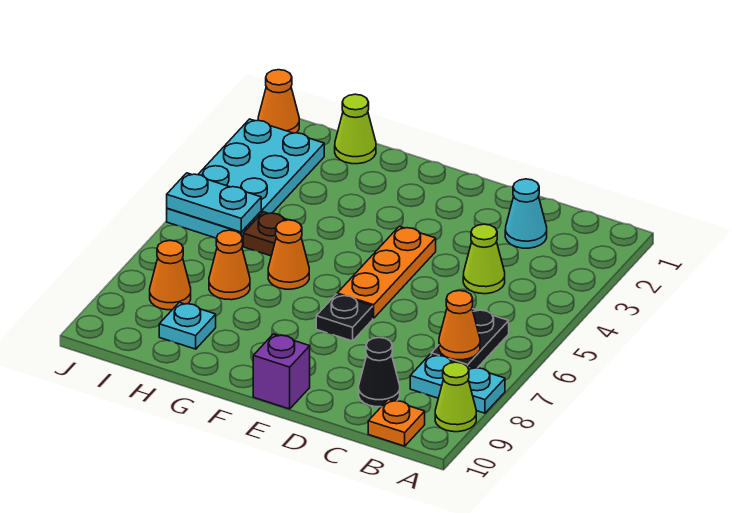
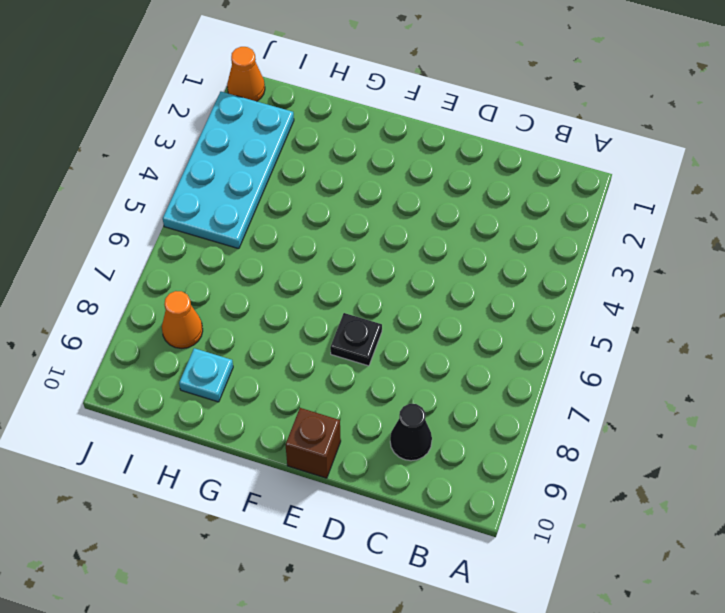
brown brick E10 level 1 -> purple brick E10 level 1
none -> cyan plate A8:B8 level 1
none -> lime cone A9 level 1
none -> black plate B6:B7 level 1

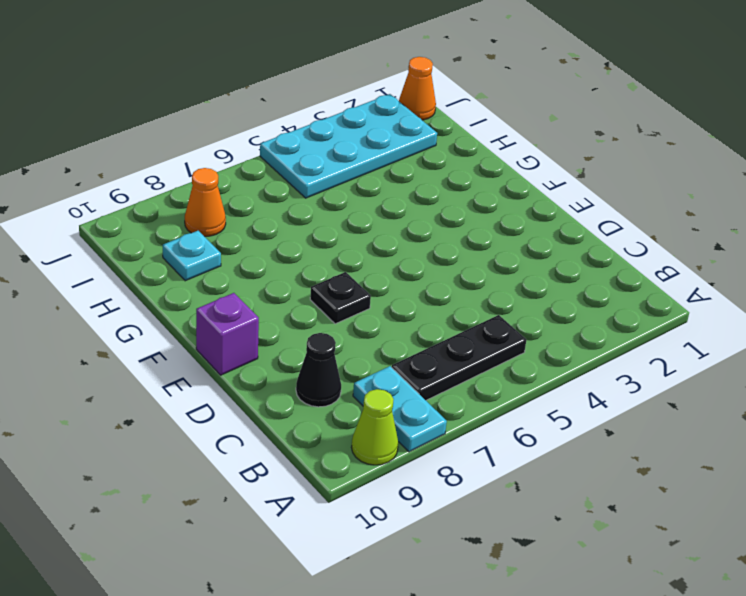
black plate B5:B7 level 1 -> black plate B6:B7 level 1
none -> orange plate B10 level 1
none -> cyan cone C2 level 1
none -> lime cone C4 level 1

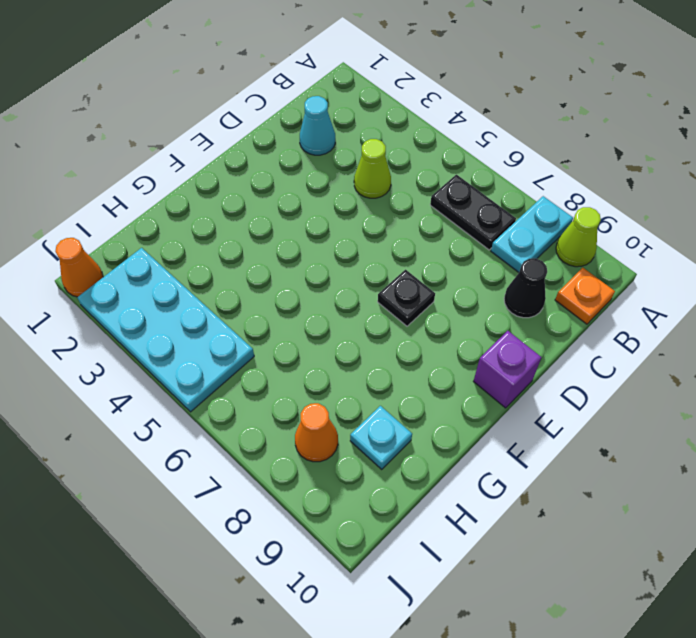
none -> orange plate E4:E6 level 1
none -> orange cone G6 level 1
none -> lime cone H1 level 1

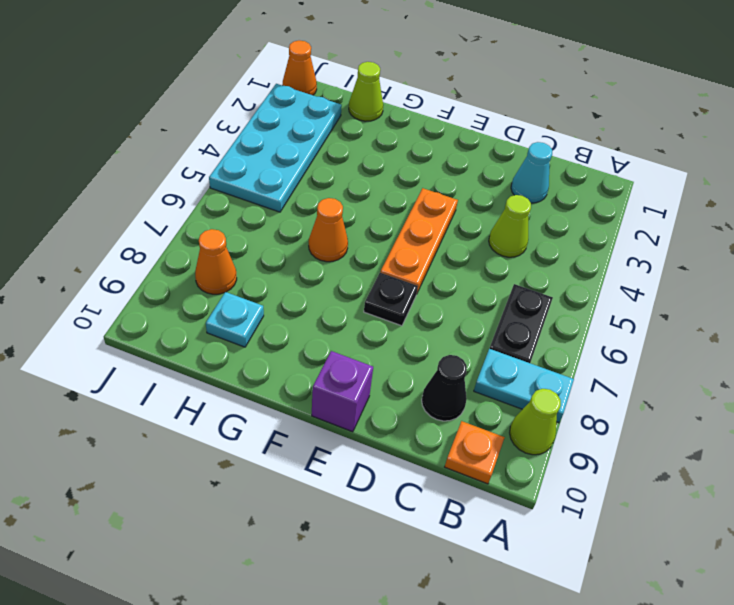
none -> brown plate H5 level 1
none -> orange cone H7 level 1
none -> orange cone B7 level 2

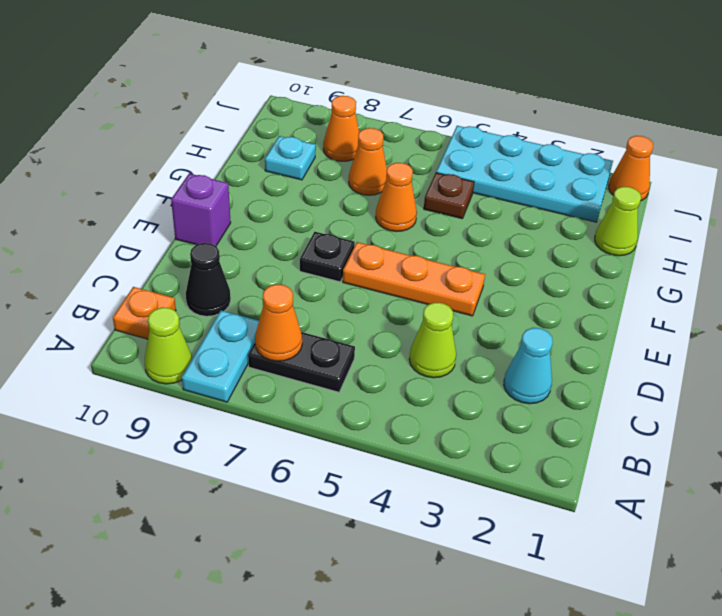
none -> cyan plate I5:J5 level 2

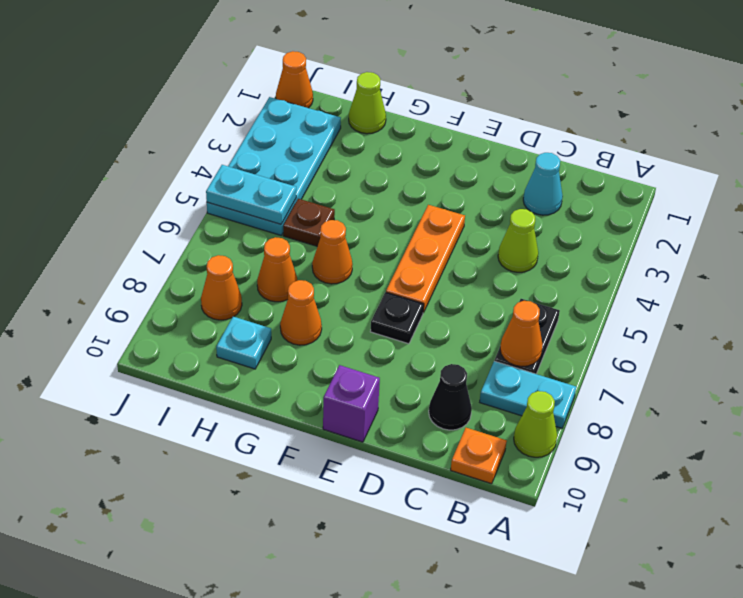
orange cone G8 level 1 -> none

